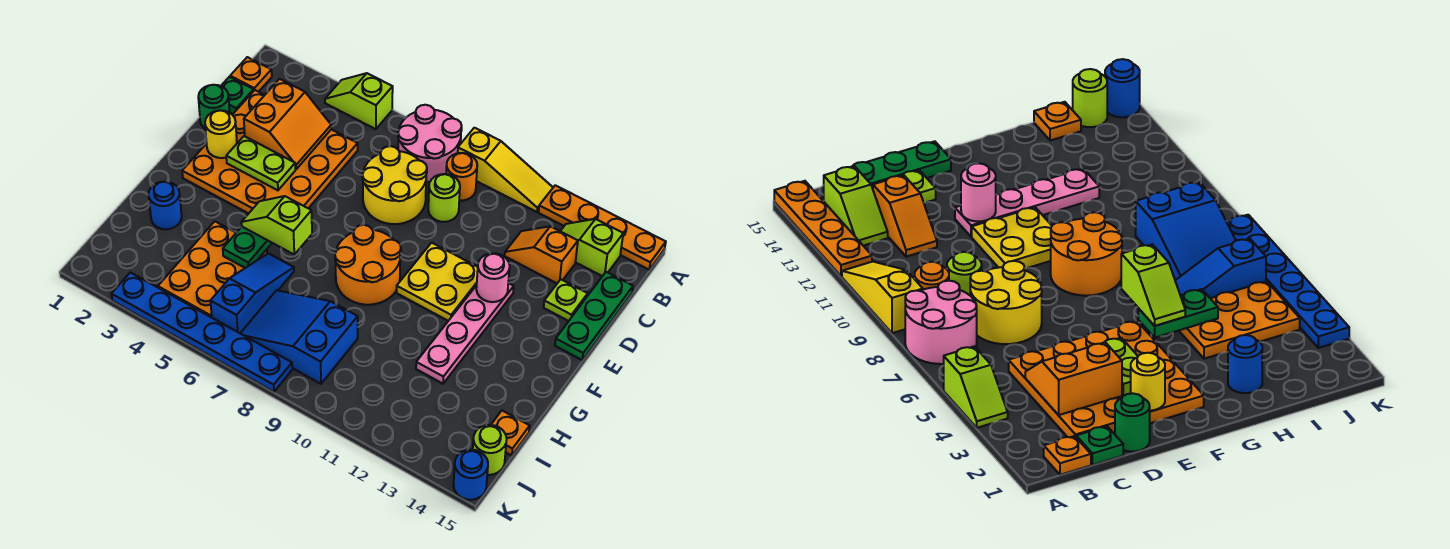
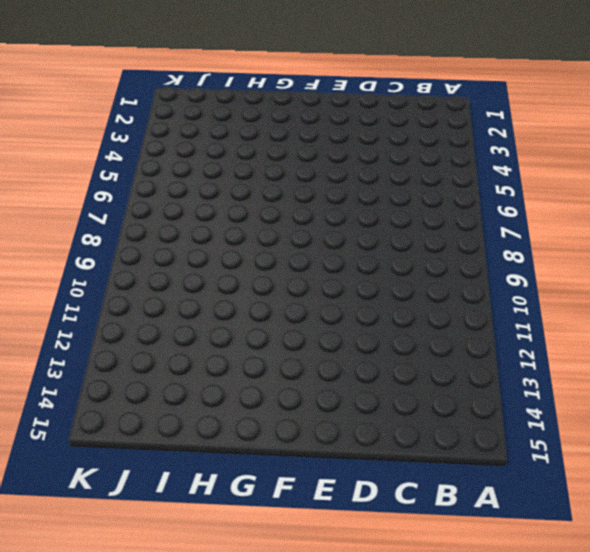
none -> lime slope A4:A5 level 1 top 5
none -> pink round brick A7:B8 level 1
none -> yellow slope A9:A11 level 1 top 9
none -> orange plate A12:A15 level 1

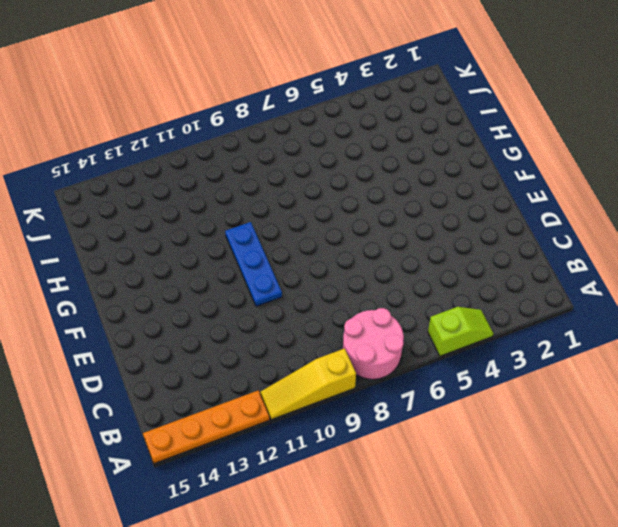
blue plate E10:G10 level 1 -> yellow plate E10:F11 level 1
none -> orange plate B1 level 1
none -> orange round brick B9 level 1
none -> lime slope B13:B14 level 1 top 14
none -> green plate C1 level 1

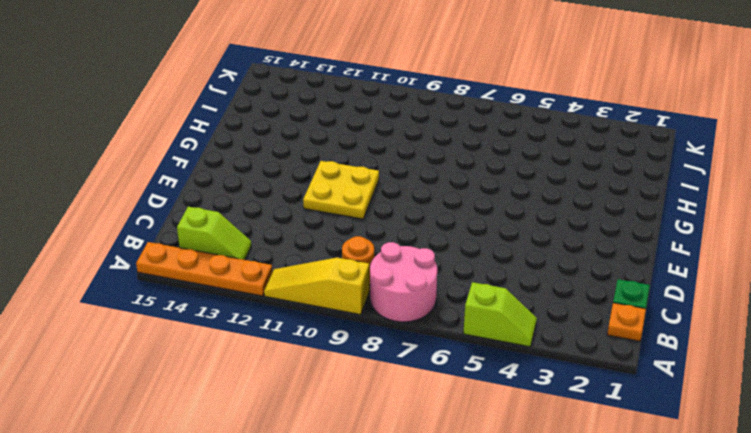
none -> orange plate C2:F5 level 1
none -> yellow round brick C7:D8 level 1
none -> lime round brick C9 level 1
none -> orange slope C12:C13 level 1 top 13

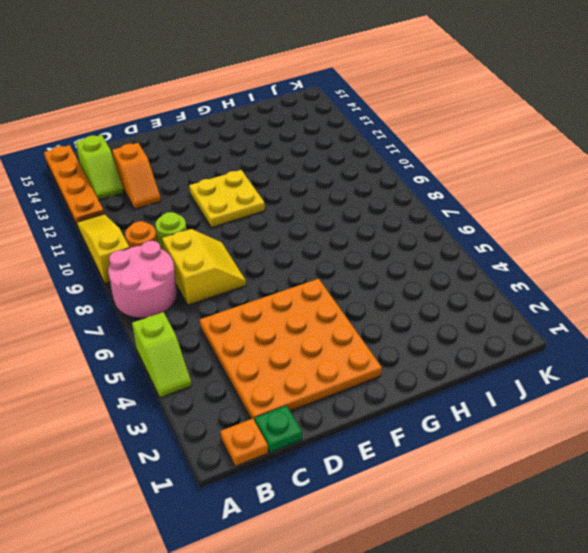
yellow slope C7:D8 level 1 top C -> yellow round brick C7:D8 level 1
none -> green plate C15:E15 level 1
none -> green round brick D1 level 1
none -> lime plate D14 level 1
none -> pink plate E12:H12 level 1

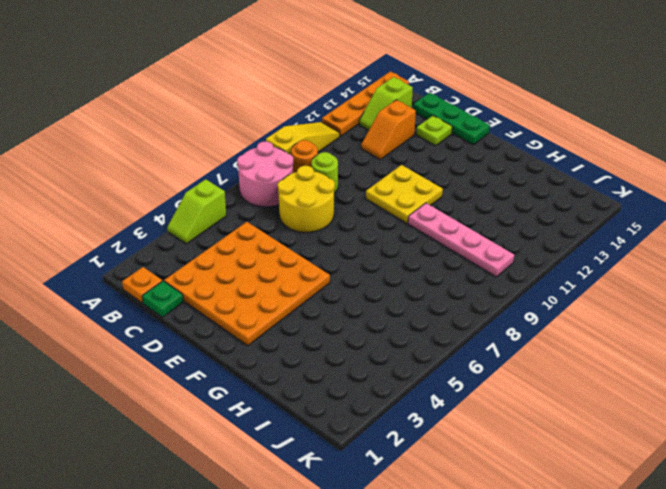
pink plate G10:J10 level 1 -> pink plate E12:H12 level 1
none -> green round brick D1 level 1
none -> orange round brick F8:G9 level 1
none -> blue round brick H2 level 1
none -> orange plate H4:J5 level 1

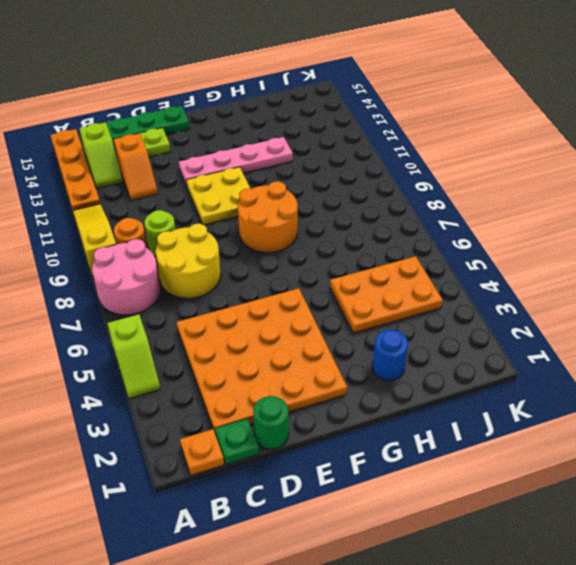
none -> blue slope H6:J6 level 1 top J
none -> blue slope I7:J9 level 1 top 9
none -> orange plate I15 level 1
none -> lime round brick J15 level 1

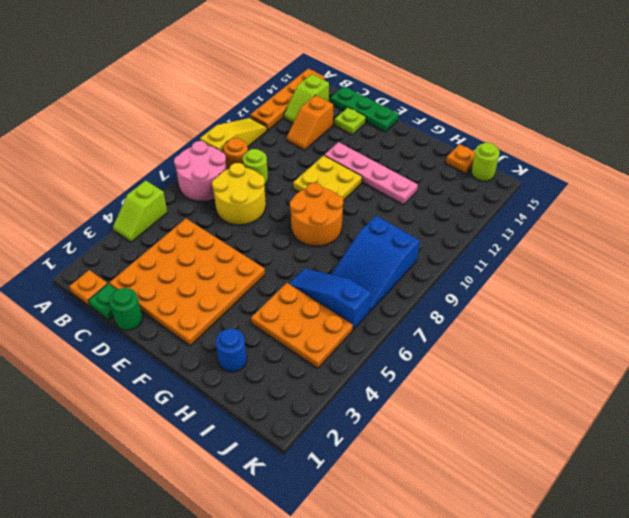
none -> blue plate K3:K8 level 1
none -> blue round brick K15 level 1
none -> orange slope C3:D4 level 2 top 3
none -> yellow round brick E2 level 2

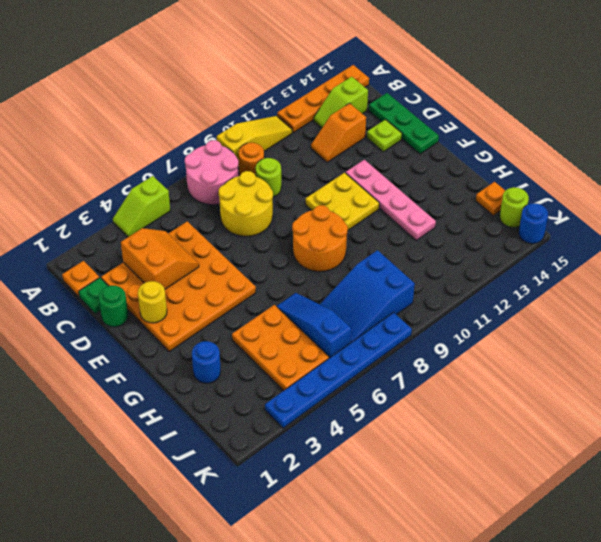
none -> lime plate E3:E4 level 2
none -> pink round brick E12 level 2
none -> green plate G5:H5 level 2
none -> lime slope G5:G6 level 3 top 6

